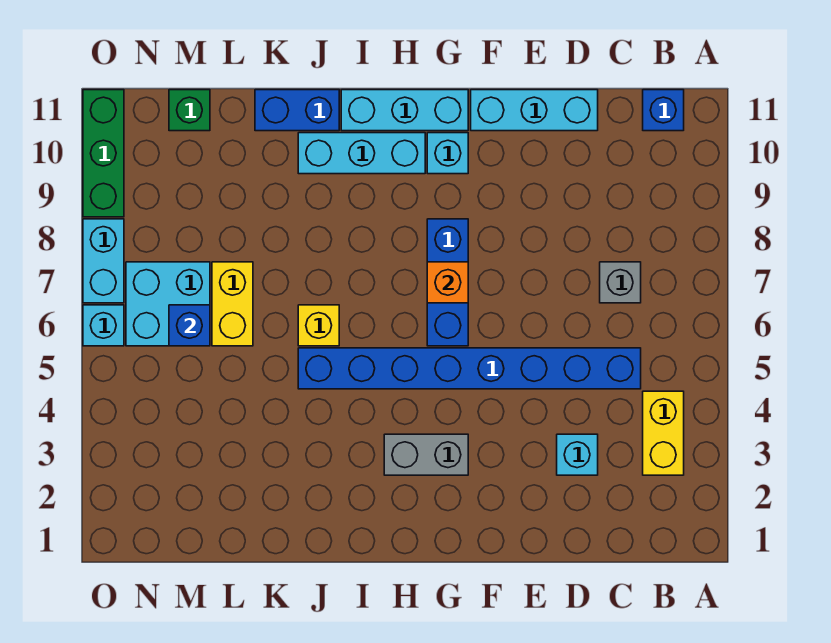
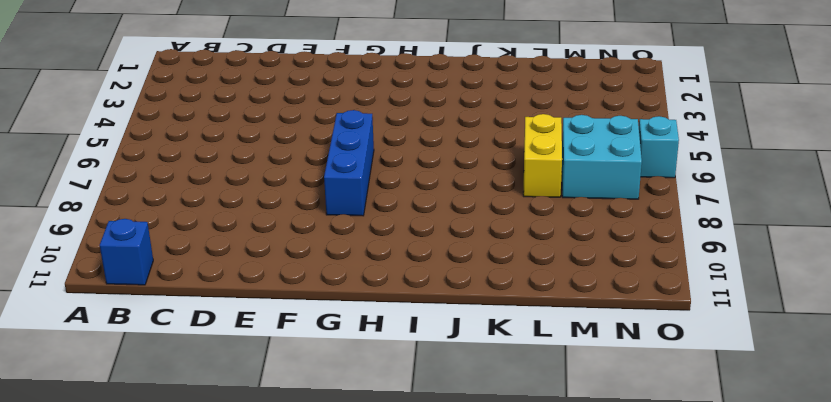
none -> yellow brick B3:B4 level 1
none -> blue brick C5:J5 level 1
none -> grey brick C7 level 1

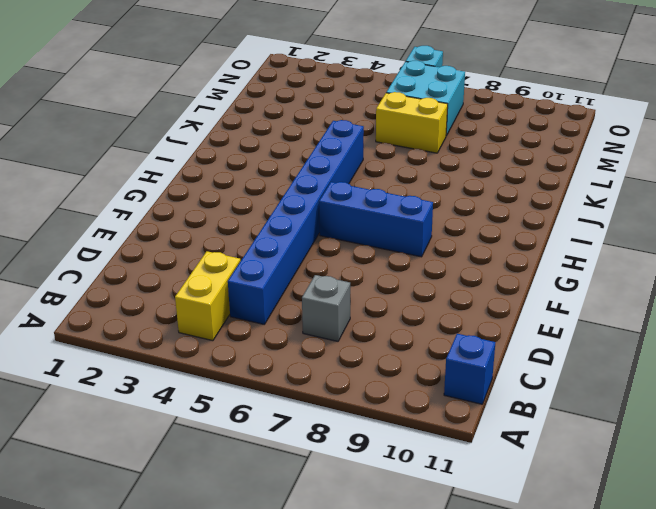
yellow brick B4:C4 level 1 -> yellow brick B3:B4 level 1
none -> cyan brick D3 level 1
none -> cyan brick D11:F11 level 1
none -> grey brick G3:H3 level 1

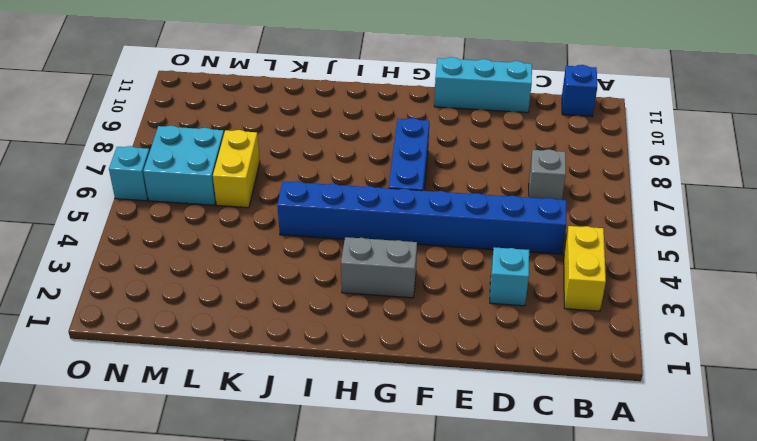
none -> cyan brick G10 level 1
none -> cyan brick G11:I11 level 1
none -> cyan brick H10:J10 level 1

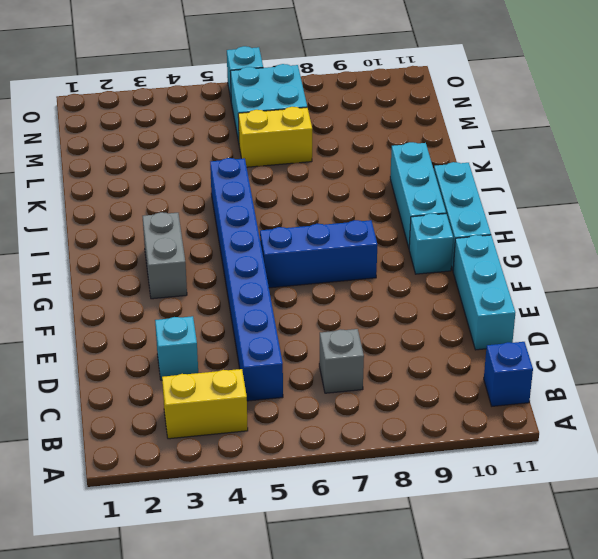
none -> yellow brick J6 level 1
none -> blue brick J11:K11 level 1
none -> green brick M11 level 1

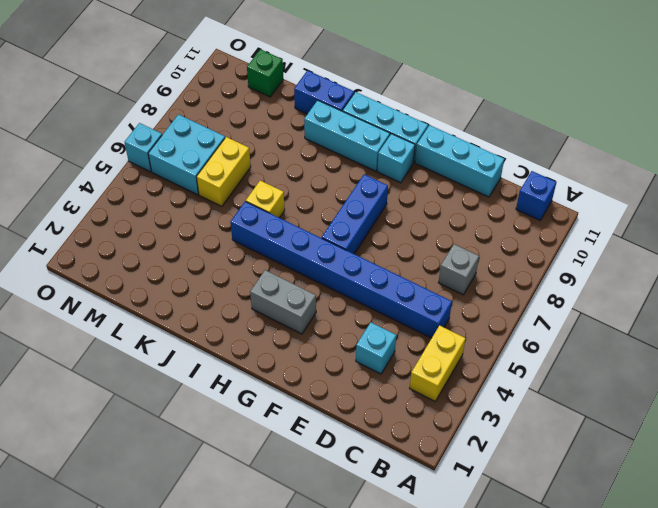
none -> cyan brick O7:O8 level 1
none -> green brick O9:O11 level 1
none -> orange brick G7 level 2

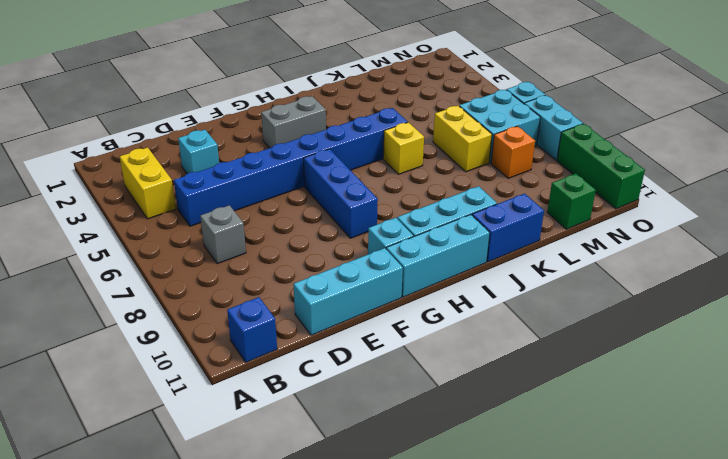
orange brick M8 level 1 -> orange brick G7 level 2
none -> blue brick M6 level 2

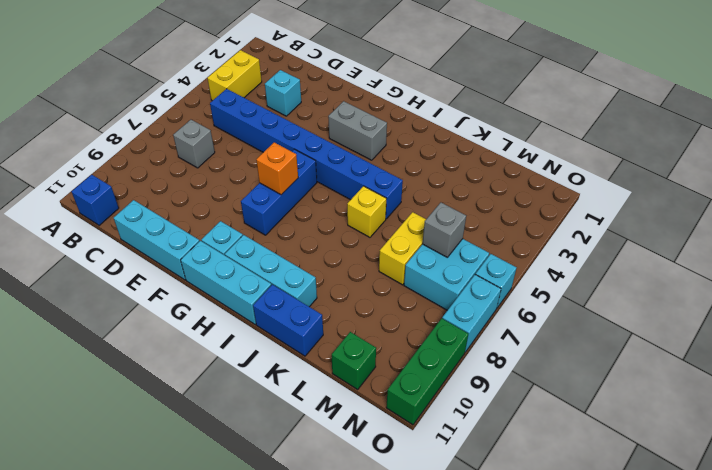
grey brick M6 level 2 -> blue brick M6 level 2

